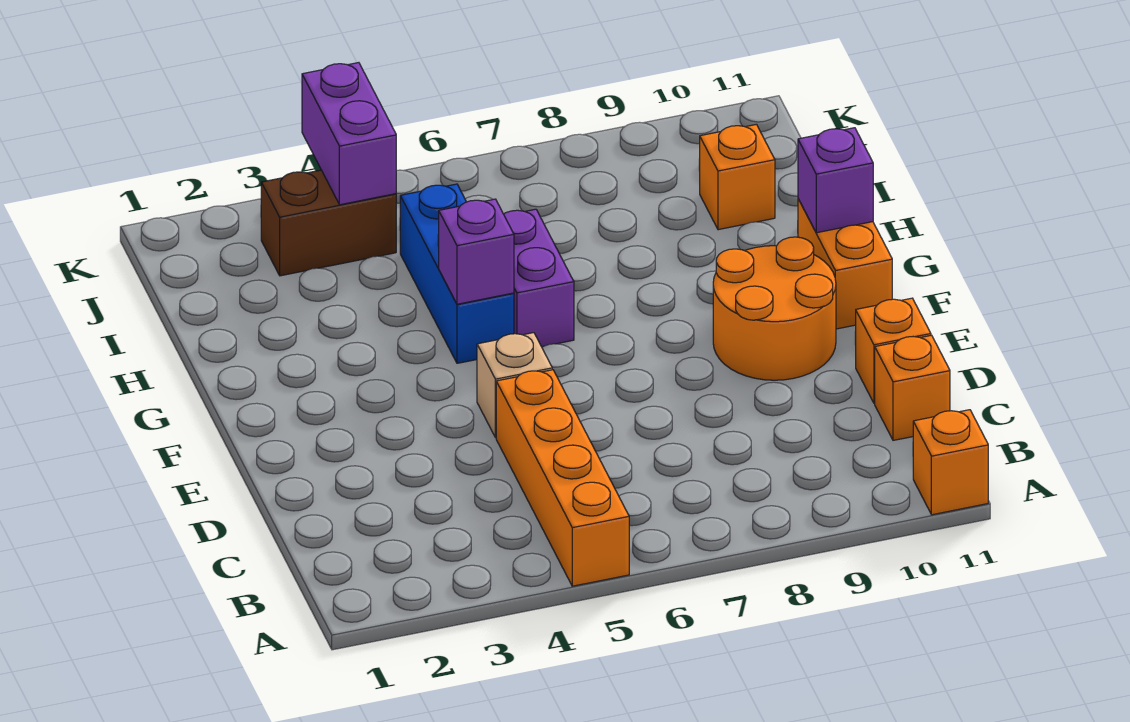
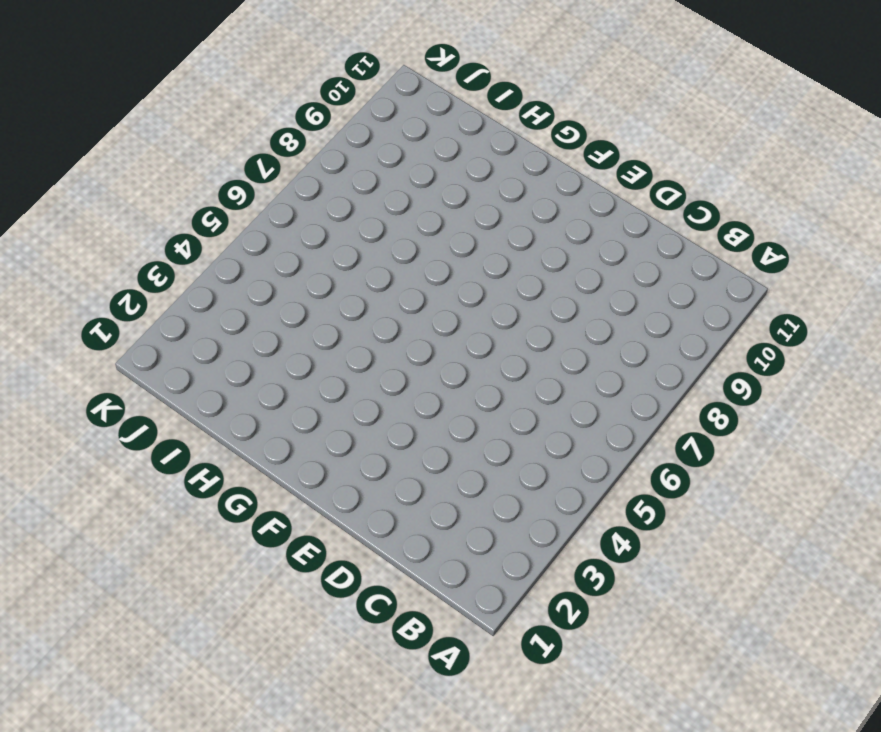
none -> orange brick A5:D5 level 1
none -> orange brick A11 level 1
none -> orange brick C11 level 1

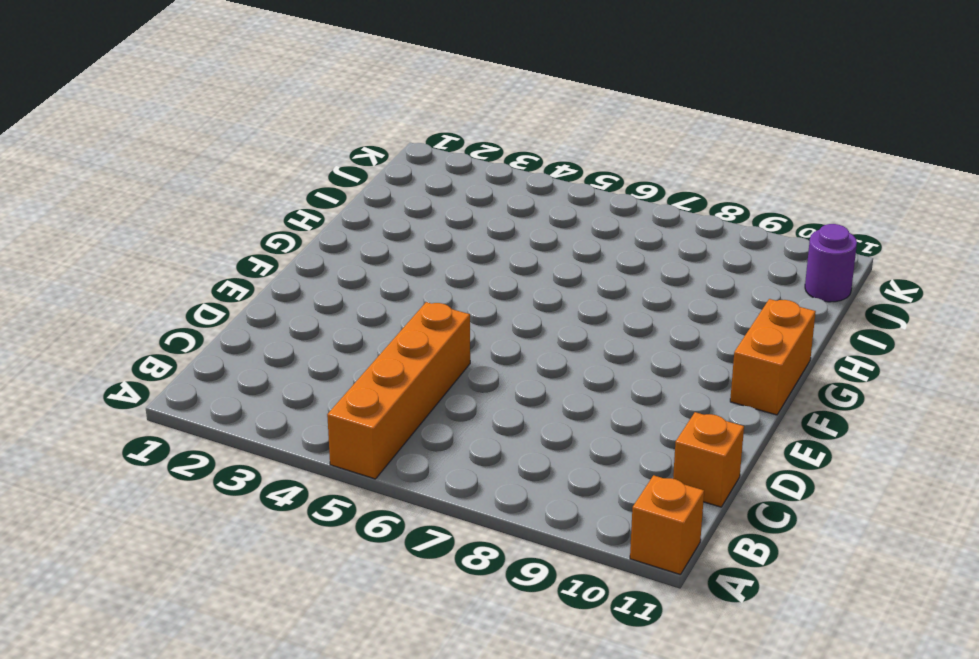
purple round brick J11 level 1 -> none
none -> orange brick D11 level 1
none -> tan brick E5 level 1
none -> orange round brick E9:F10 level 1

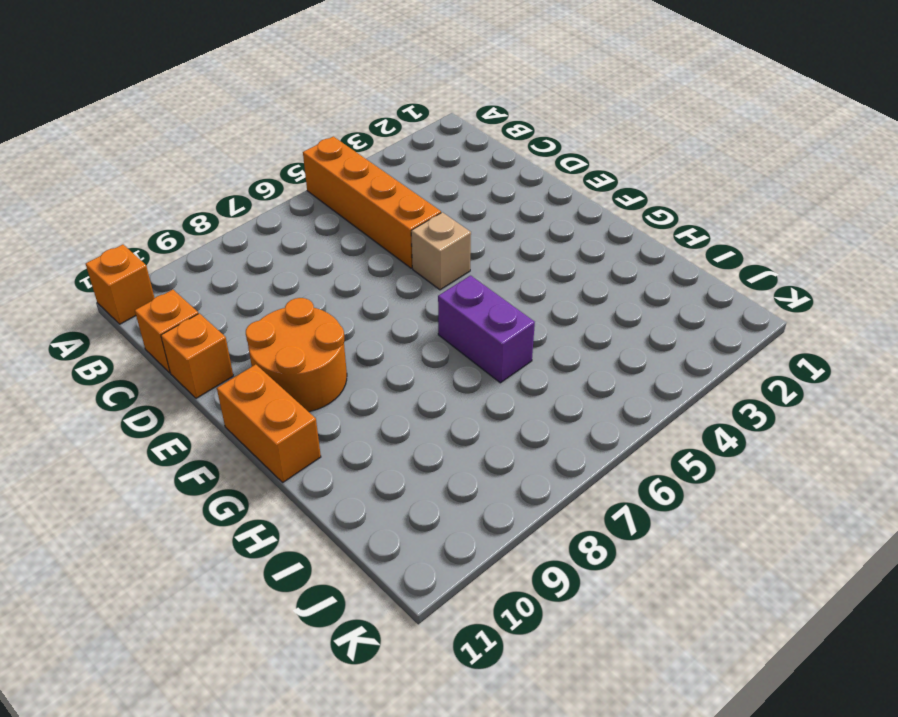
none -> blue brick G5:I5 level 1
none -> orange brick I10 level 1
none -> brown brick J3:J4 level 1

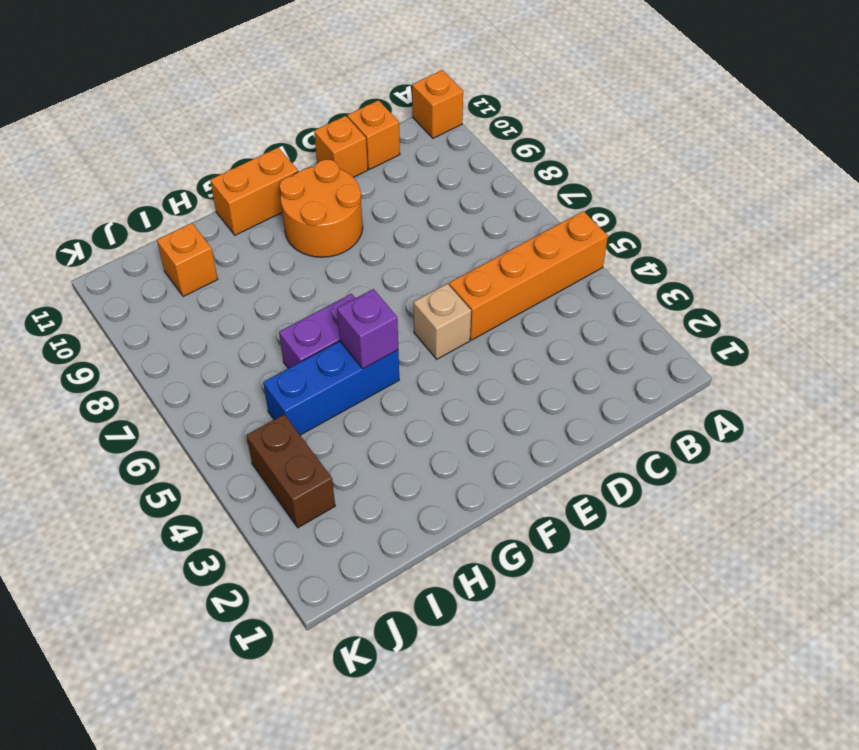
none -> purple brick G11 level 2
none -> purple brick J4:K4 level 2

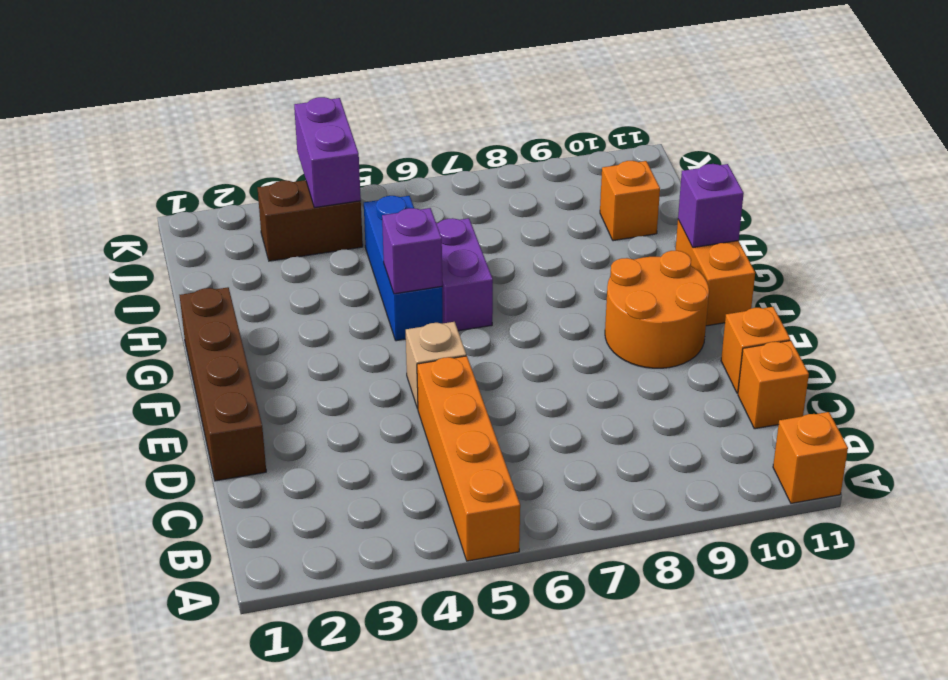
brown brick D1:G1 level 1 -> none

